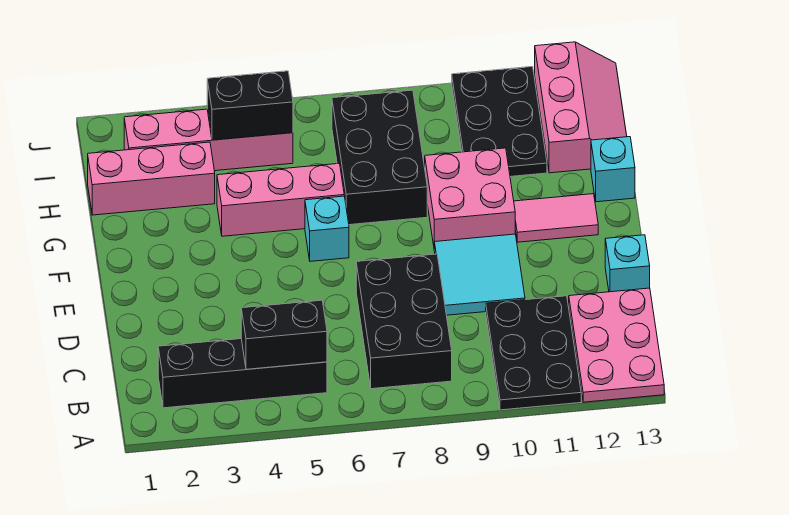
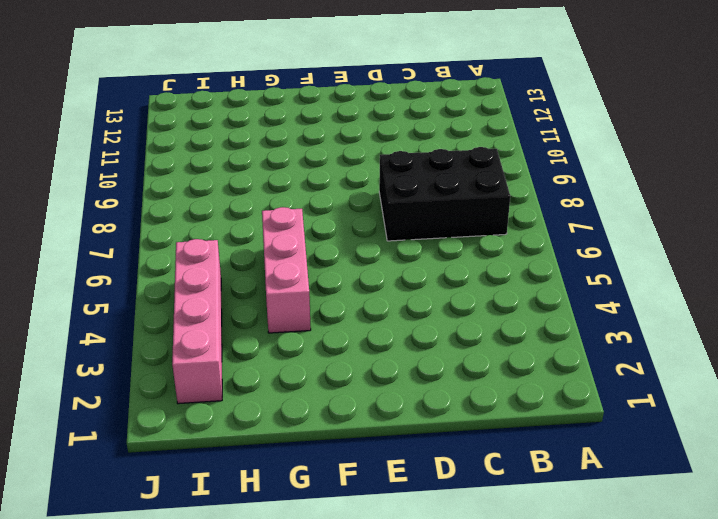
none -> black plate A10:C11 level 1
none -> pink plate A12:C13 level 1
none -> black brick B2:B5 level 1

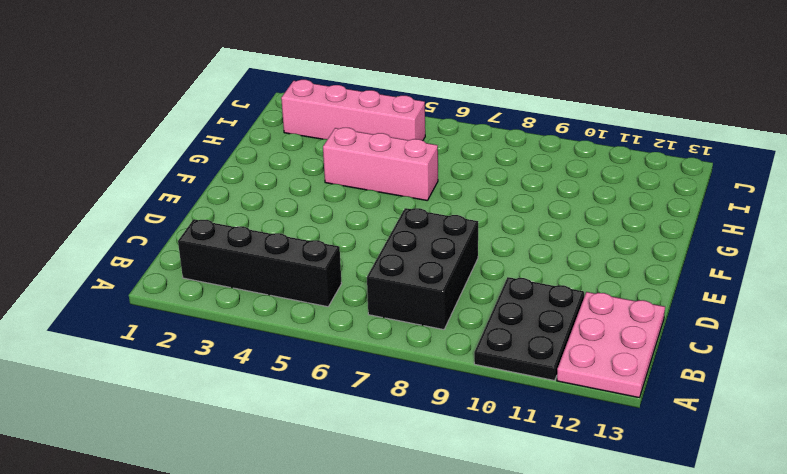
none -> cyan tile D9:E10 level 1
none -> cyan brick D13 level 1
none -> cyan brick F6 level 1

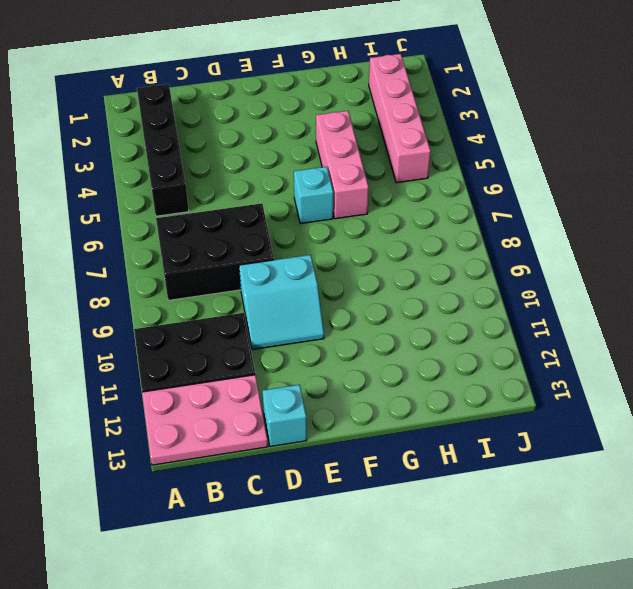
cyan slope D9:E10 level 1 top 9 -> cyan tile D9:E10 level 1
none -> pink brick F9:G10 level 1
none -> pink tile F11:F12 level 1
none -> black brick G7:I8 level 1

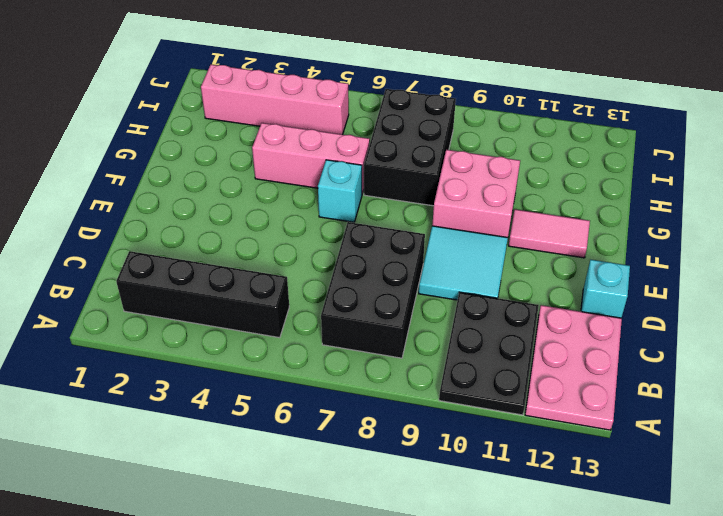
none -> cyan brick G13 level 1
none -> pink brick H1:H3 level 1
none -> black plate H10:J11 level 1

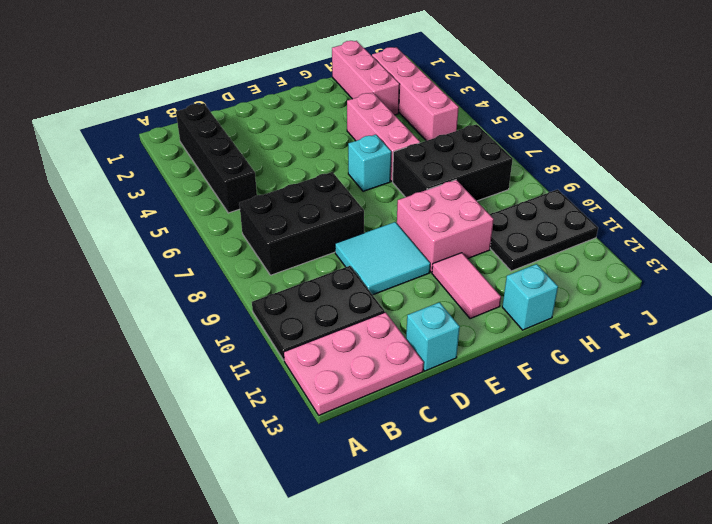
none -> pink slope H12:J13 level 1 top 12
none -> black brick B4:B5 level 2
none -> black brick I4:I5 level 2

